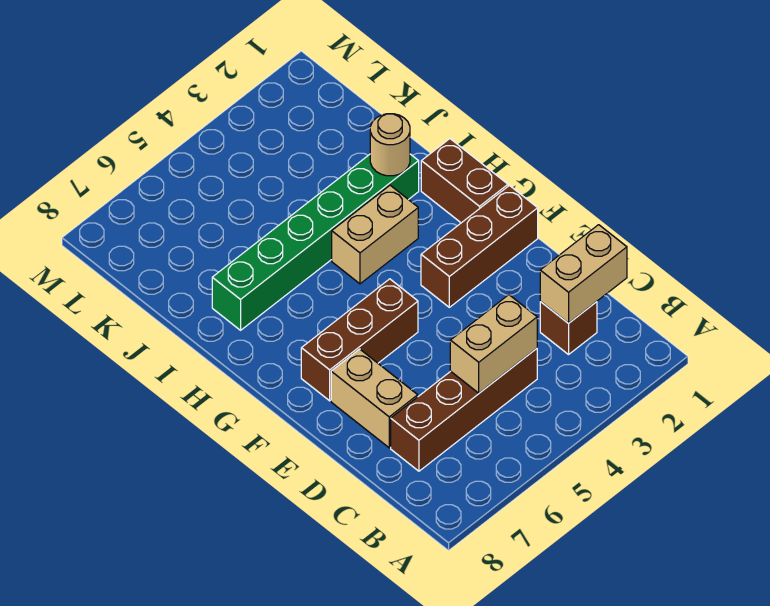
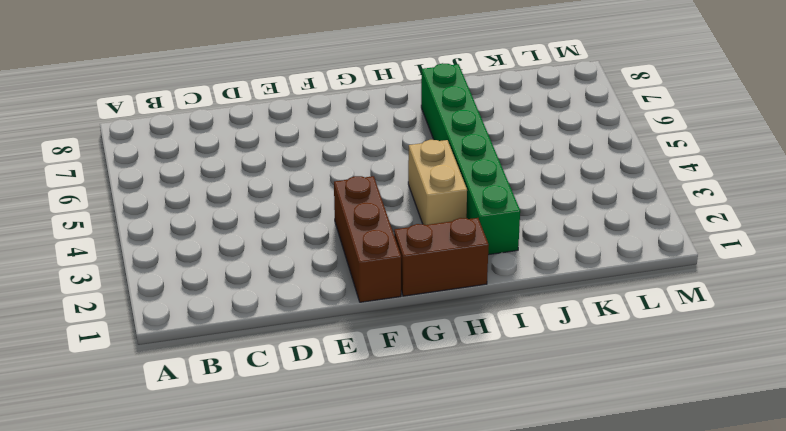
none -> brown brick C2 level 1
none -> brown brick C4:C7 level 1

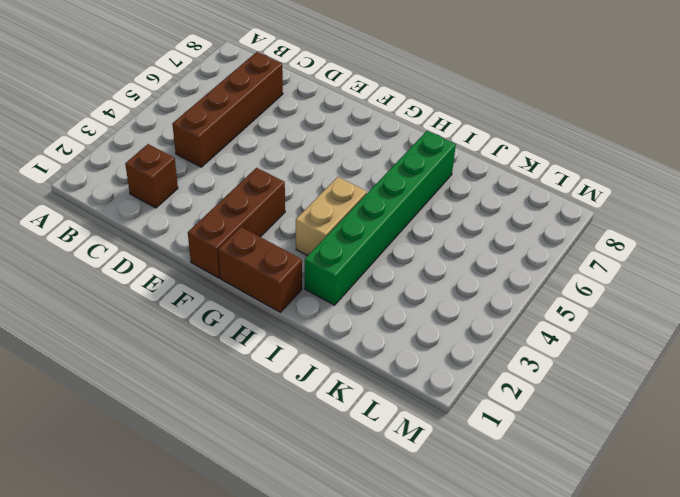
none -> tan brick D7:E7 level 1
none -> brown brick F5:F7 level 1

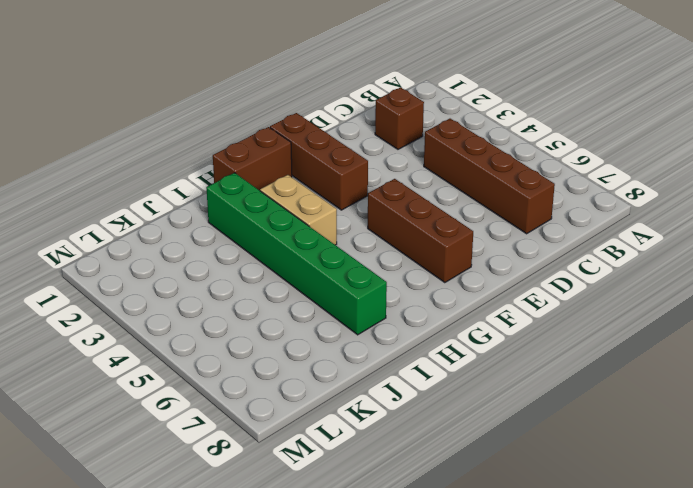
none -> tan brick D7:E7 level 1
none -> tan brick C1:C2 level 2

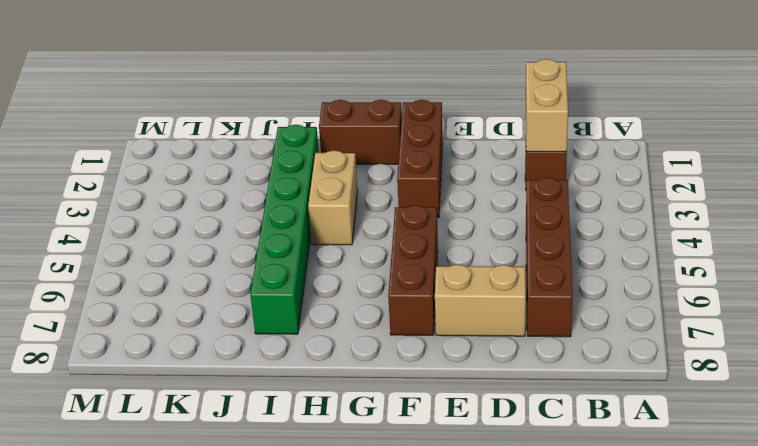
none -> tan brick C4:C5 level 2
none -> tan round brick I2 level 2

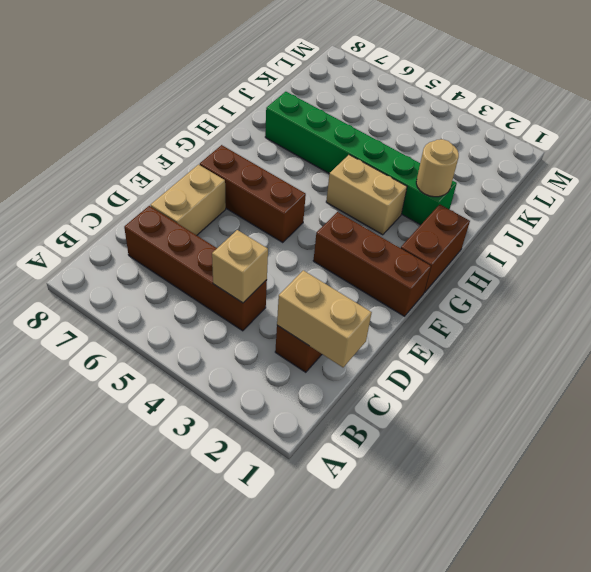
tan brick C4 level 2 -> tan brick C4:C5 level 2

